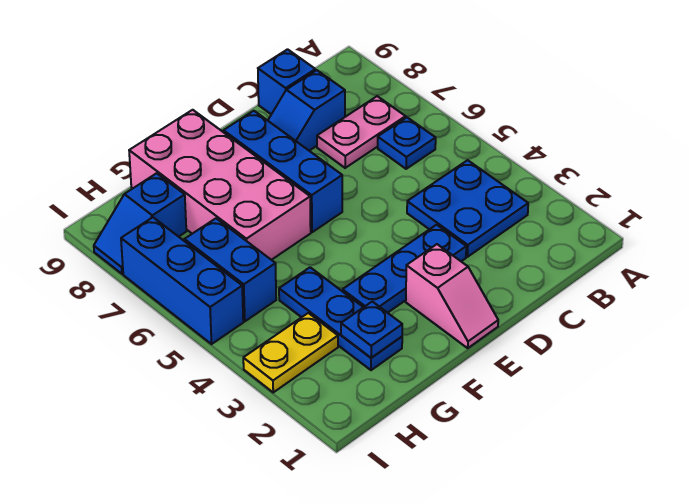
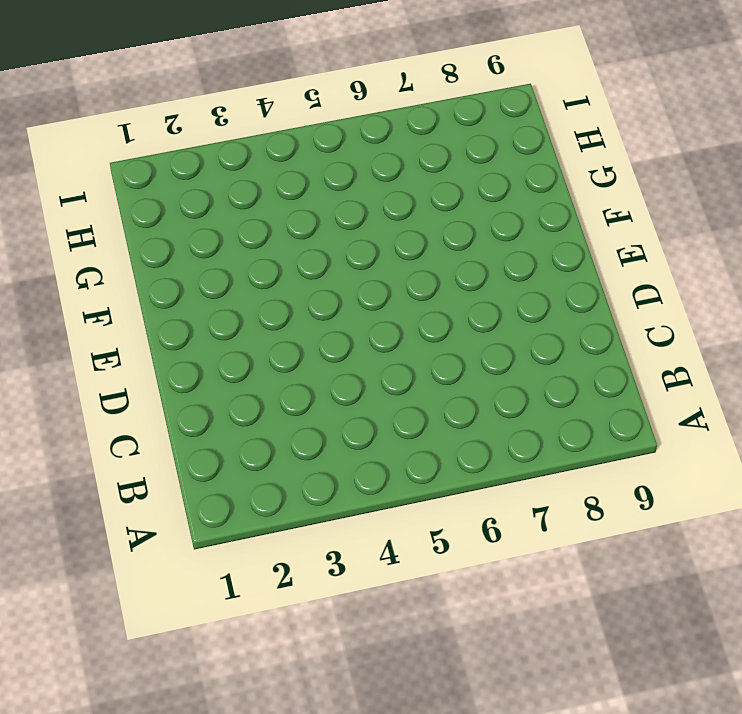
none -> blue plate B3:C4 level 1
none -> blue plate B6 level 1
none -> pink plate B7:C7 level 1

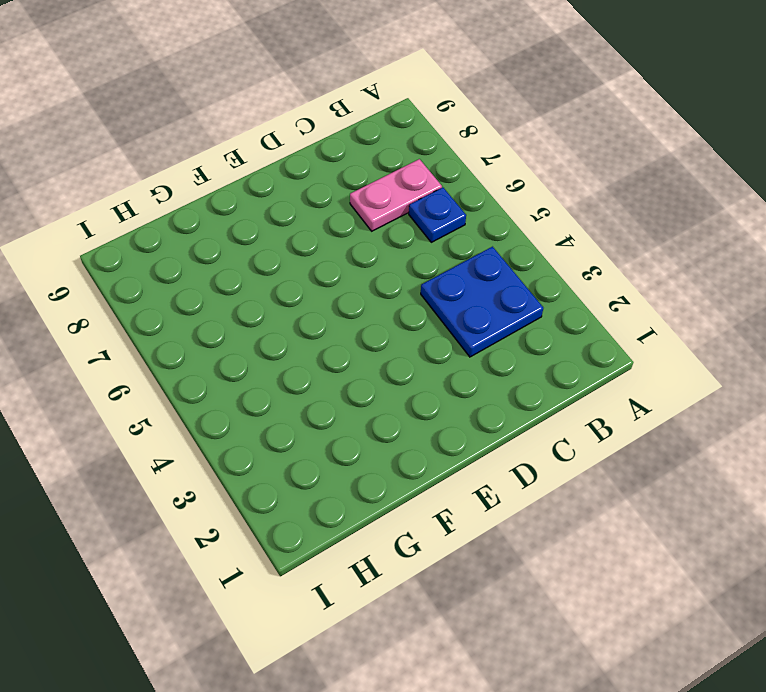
none -> blue slope C8:D8 level 1 top C
none -> blue brick C9 level 1
none -> blue plate D3:F3 level 1

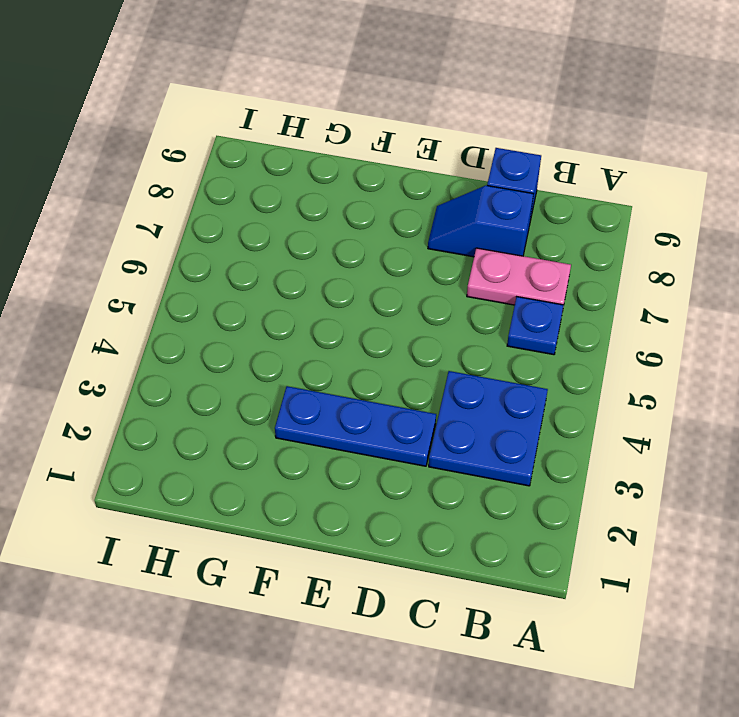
none -> pink slope E1:E2 level 1 top 2
none -> blue brick E6:E8 level 1
none -> pink brick F6:G9 level 1

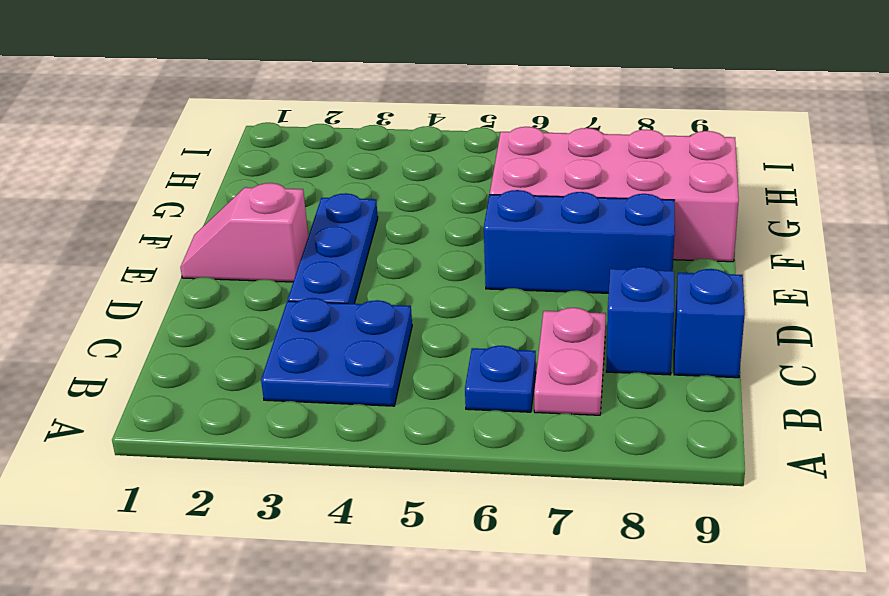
none -> blue plate G2:G4 level 1
none -> yellow plate H3:I3 level 1
none -> blue brick H5:H6 level 1

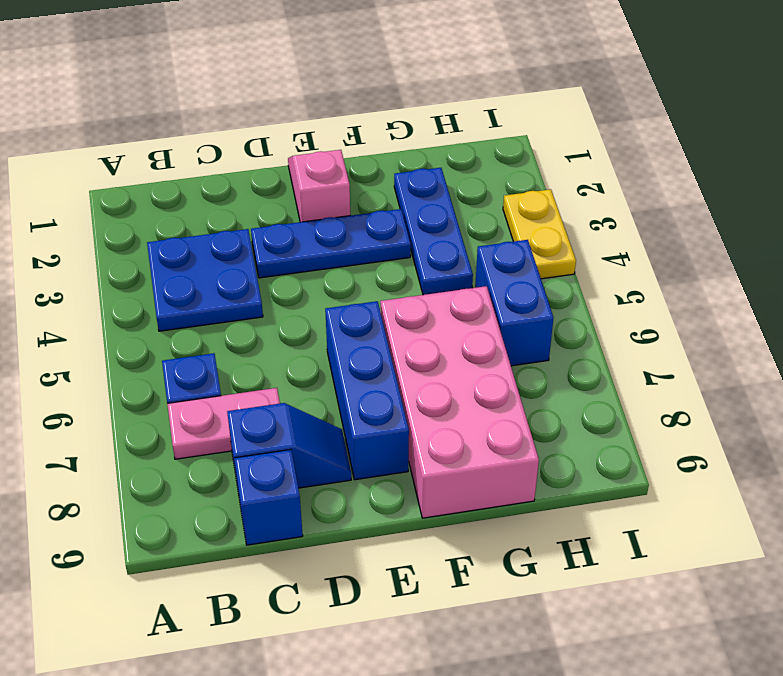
yellow plate I3:I4 level 1 -> yellow plate H3:I3 level 1
none -> blue slope H8:I8 level 1 top H
none -> blue brick I5:I7 level 1
none -> blue plate G2 level 2

